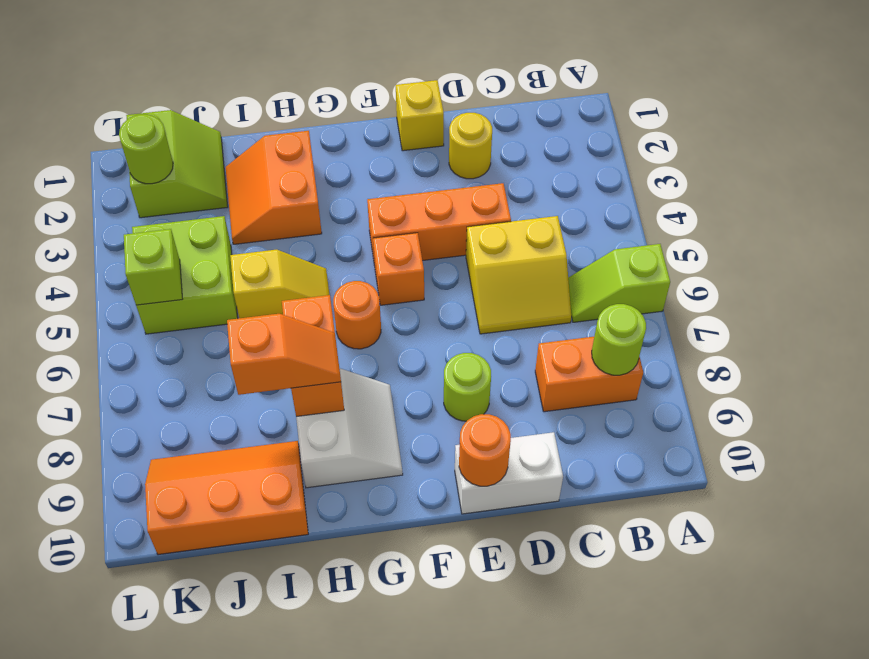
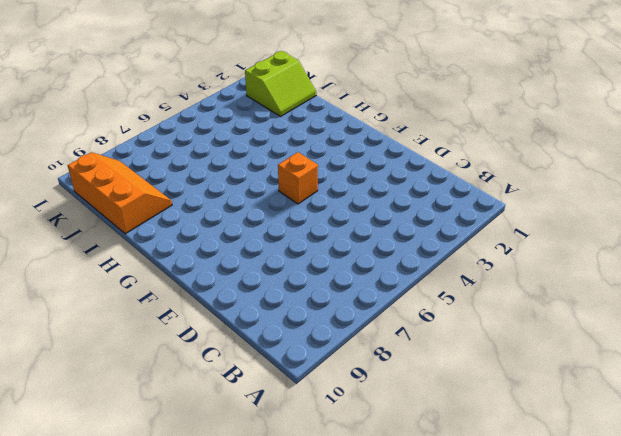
none -> lime slope A6:B6 level 1 top A
none -> orange brick B8:C8 level 1
none -> yellow slope C5:D6 level 1 top 5

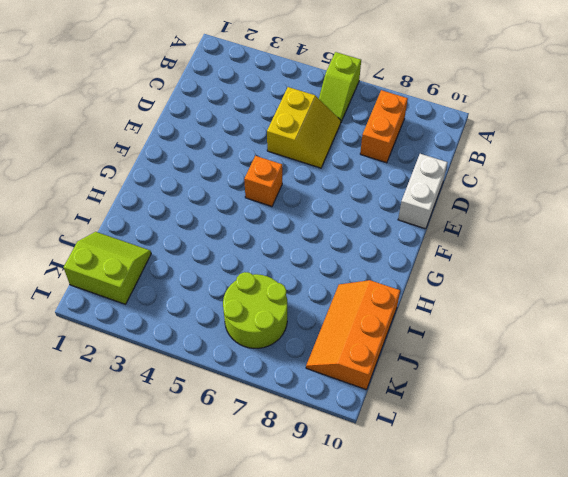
lime round brick J6:K7 level 1 -> none
none -> yellow round brick D2 level 1
none -> orange brick D4:F4 level 1
none -> yellow brick E1 level 1

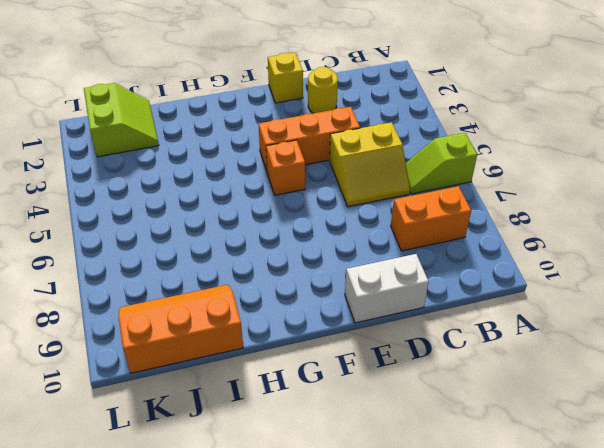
none -> lime round brick E8 level 1
none -> orange round brick G6 level 1
none -> white slope G8:H9 level 1 top H

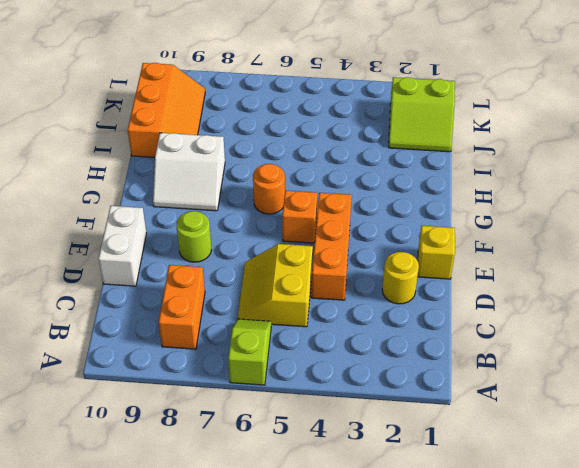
none -> orange slope H2:I3 level 1 top H
none -> yellow slope H5:I5 level 1 top I
none -> lime brick J4:K5 level 1

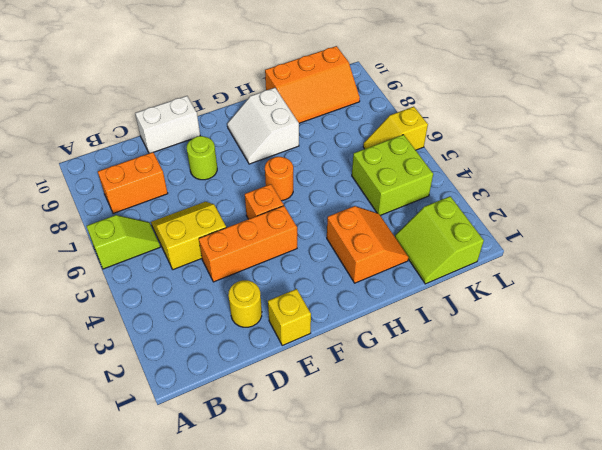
yellow slope K6:L6 level 1 top L -> yellow slope H5:I5 level 1 top I
none -> lime round brick B8 level 2
none -> orange round brick E10 level 2
none -> orange brick H7:H8 level 2

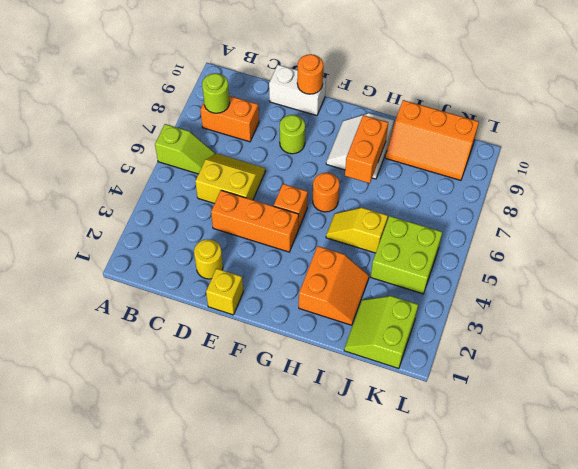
none -> lime round brick K2 level 2
none -> lime brick K5 level 2
none -> orange slope H8:I8 level 3 top I

